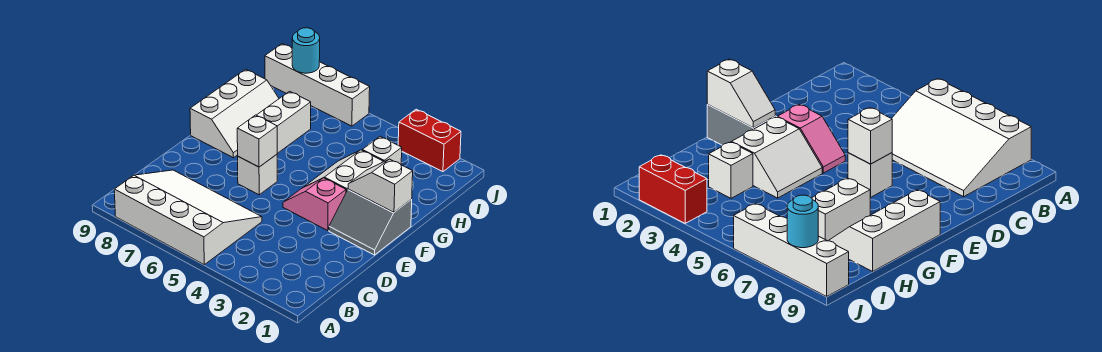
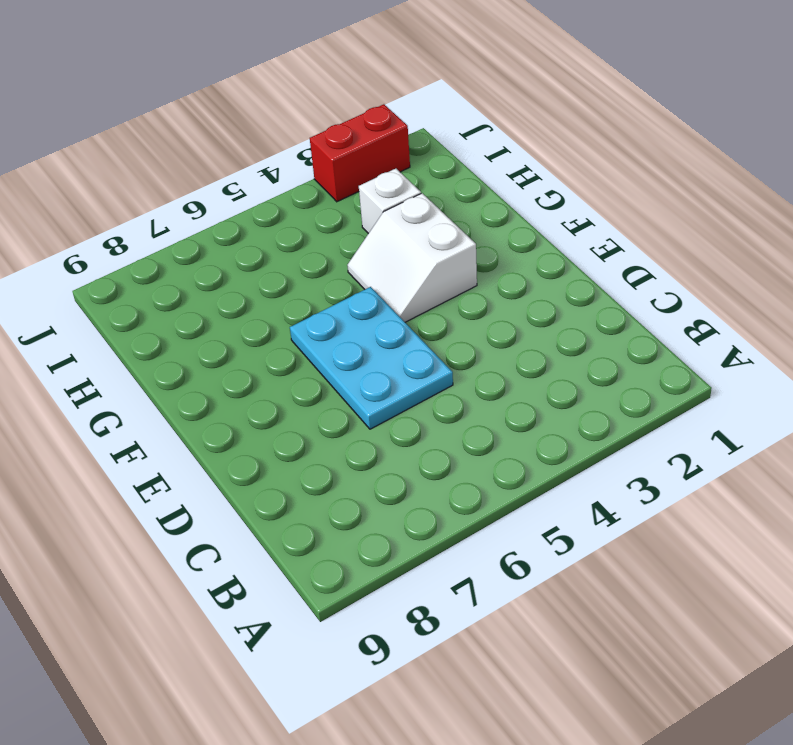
cyan plate D5:F6 level 1 -> white brick E6 level 1
none -> white slope A5:C8 level 1 top A
none -> grey slope E1:F2 level 1 top F
none -> pink slope E3:E4 level 1 top 3

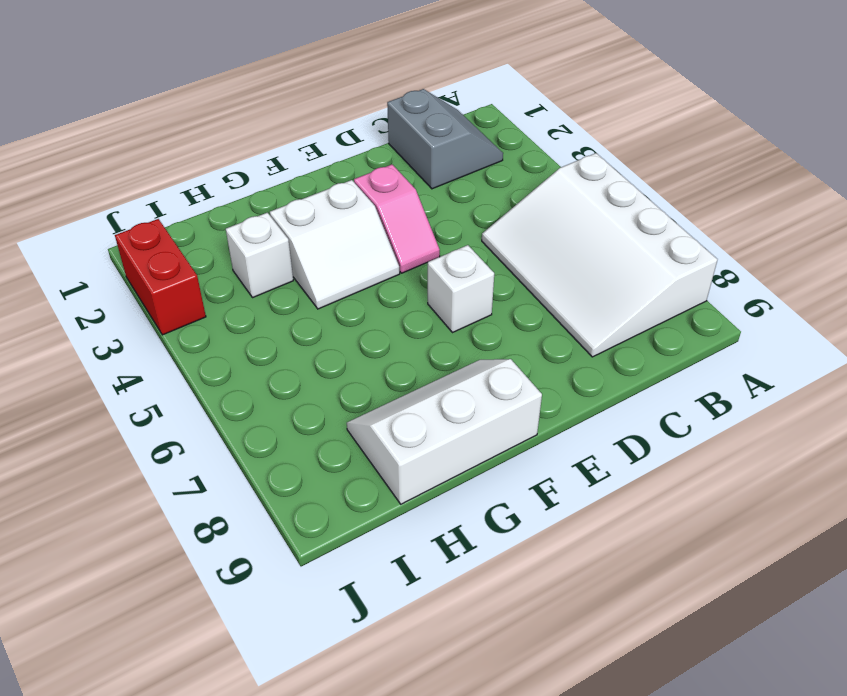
grey slope B1:C2 level 1 top C -> grey slope E1:F2 level 1 top F
none -> white brick G7:H7 level 1
none -> white brick J6:J9 level 1
none -> white brick E6 level 2

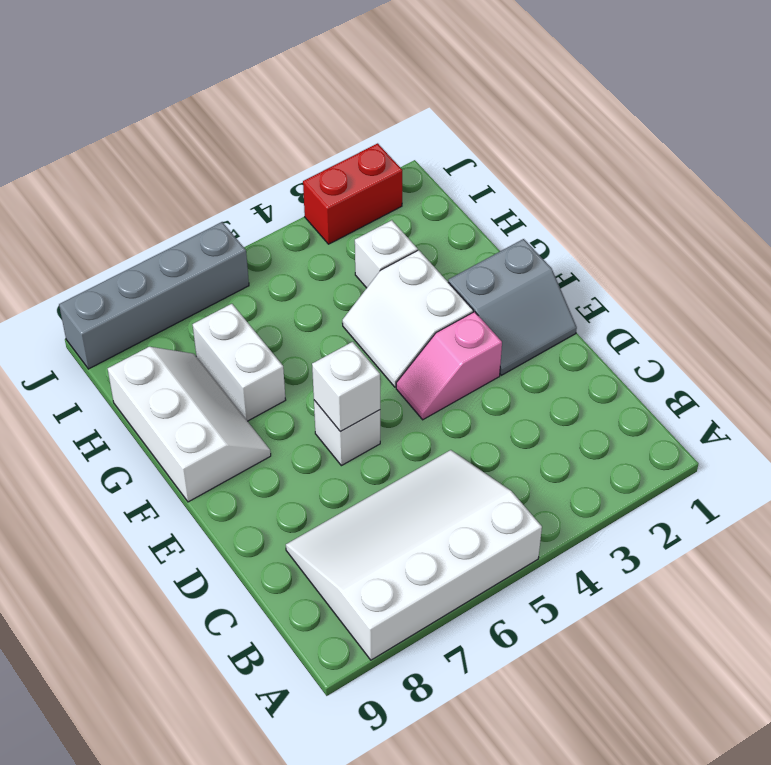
grey brick J6:J9 level 1 -> white brick J6:J9 level 1
none -> white slope F1:F2 level 2 top 1
none -> cyan round brick J8 level 2

